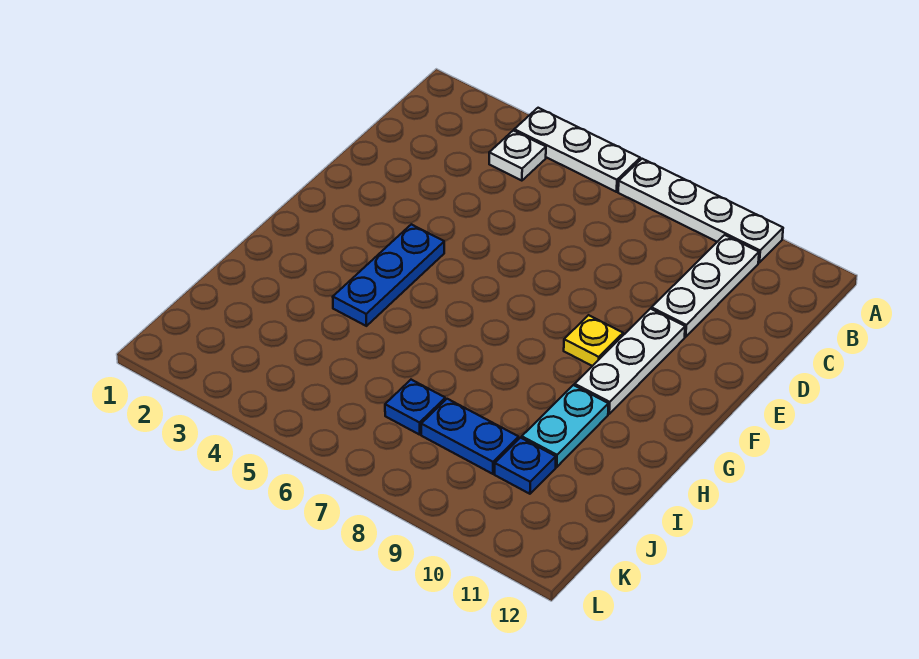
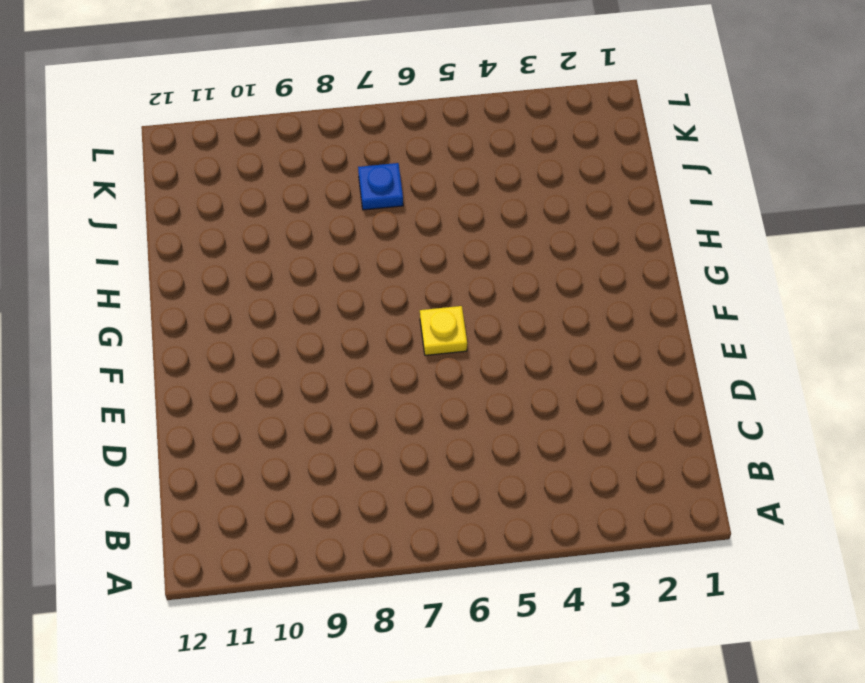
yellow plate F6 level 1 -> yellow plate F9 level 1
none -> white plate A4:A6 level 1
none -> white plate A7:A10 level 1

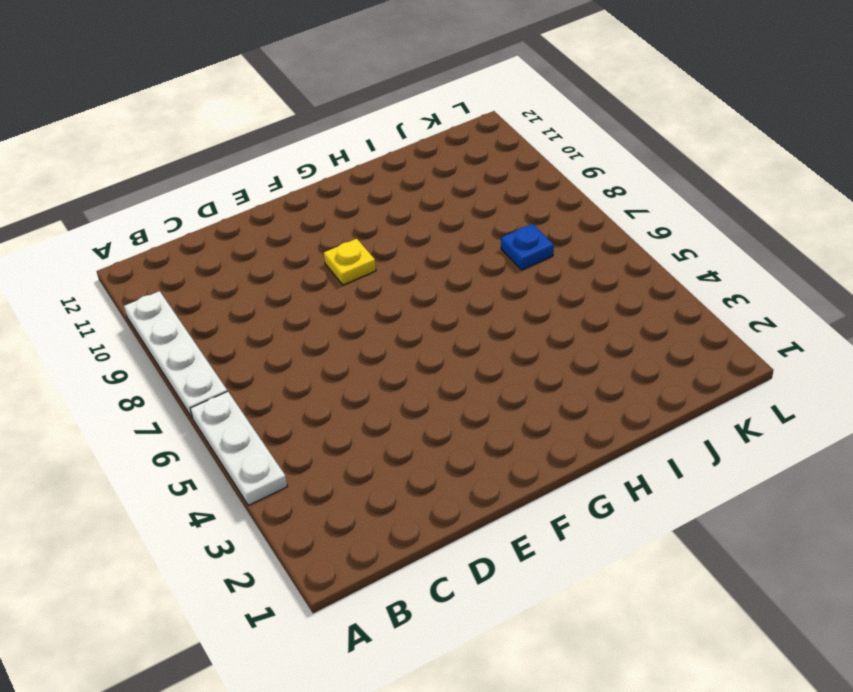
none -> white plate B4 level 1
none -> white plate B10:D10 level 1

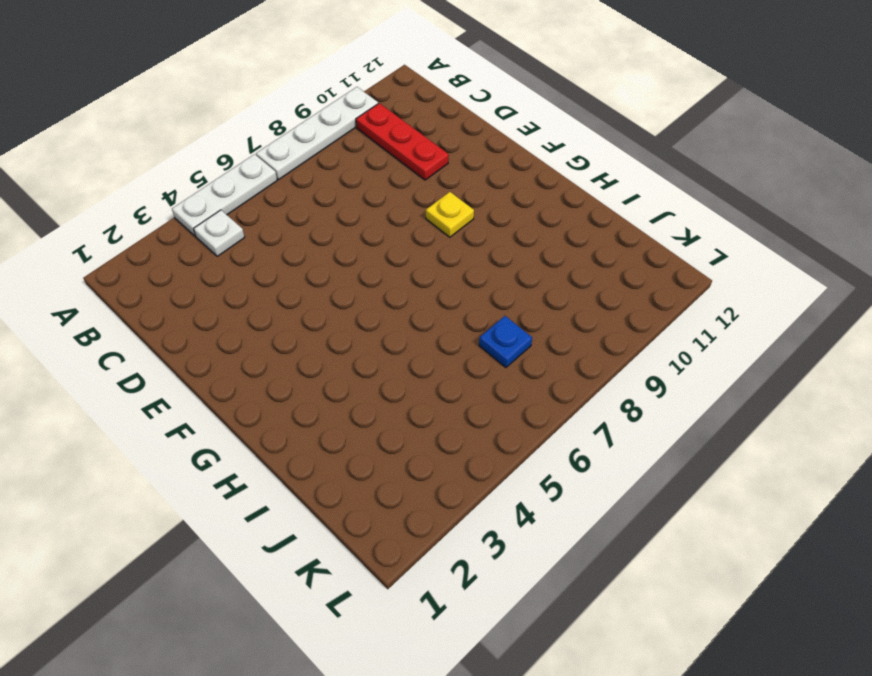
red plate B10:D10 level 1 -> white plate B10:D10 level 1
none -> white plate E10:G10 level 1
none -> blue plate F4:H4 level 1

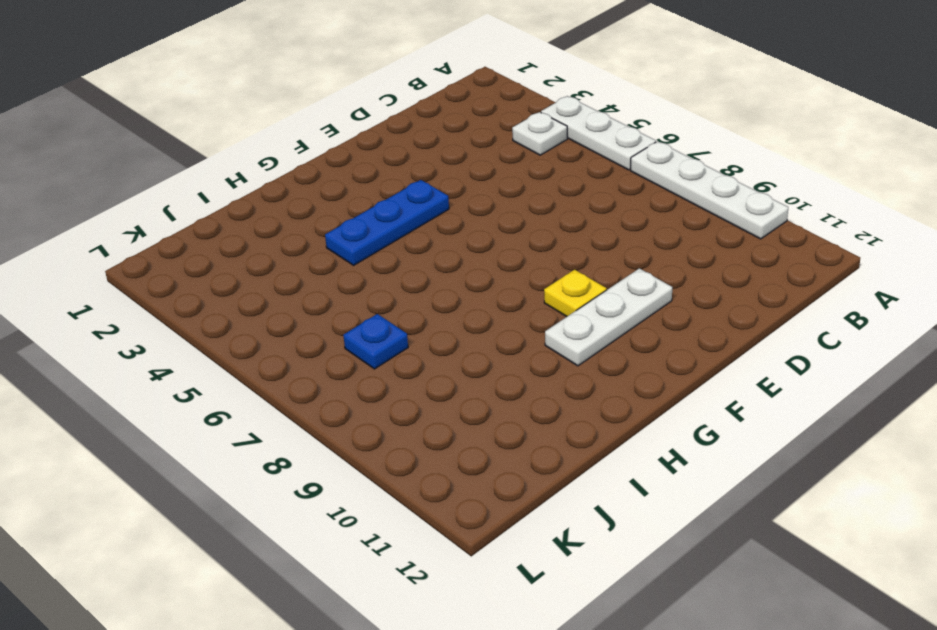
none -> white plate B10:D10 level 1
none -> cyan plate H10:I10 level 1

